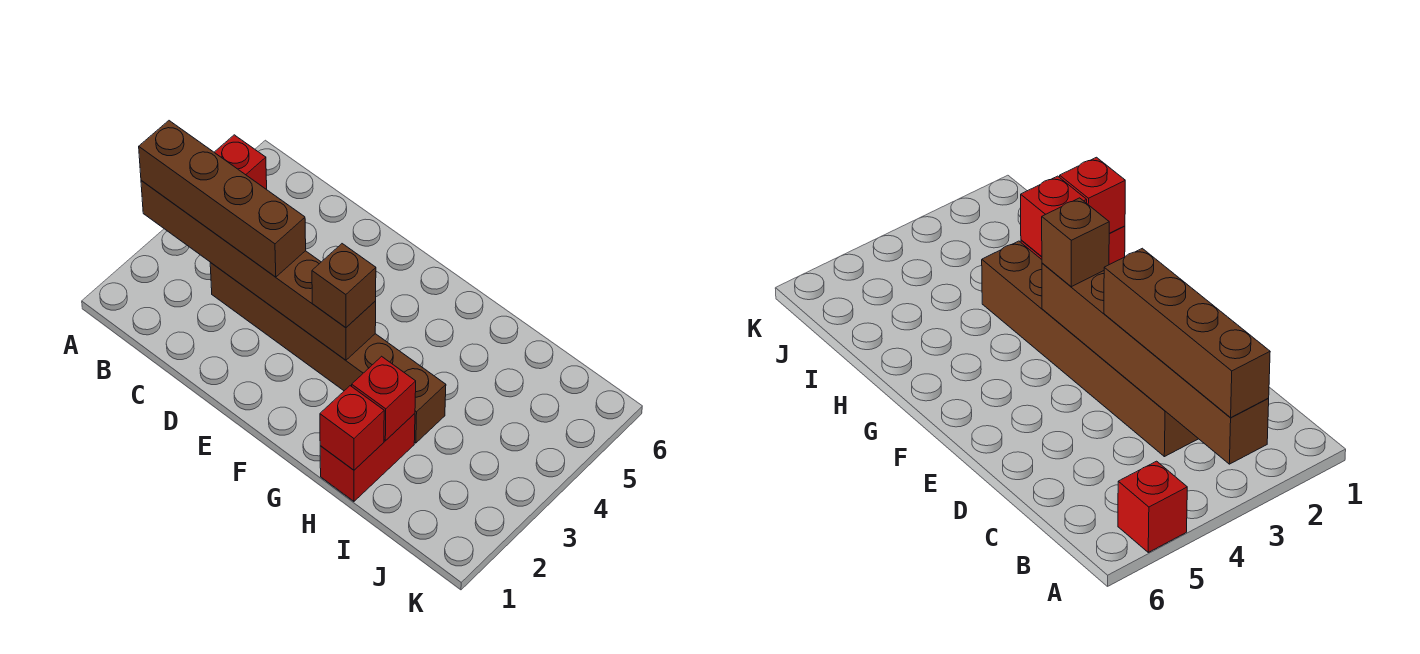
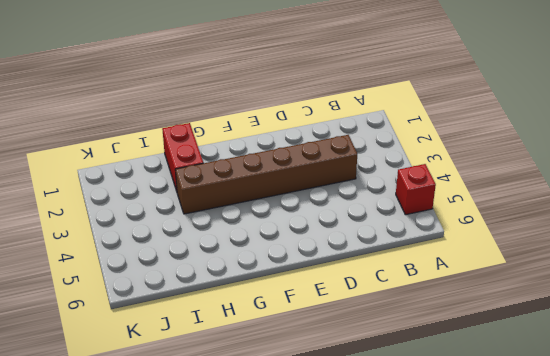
none -> brown brick A3:F3 level 2
none -> red brick H1 level 2

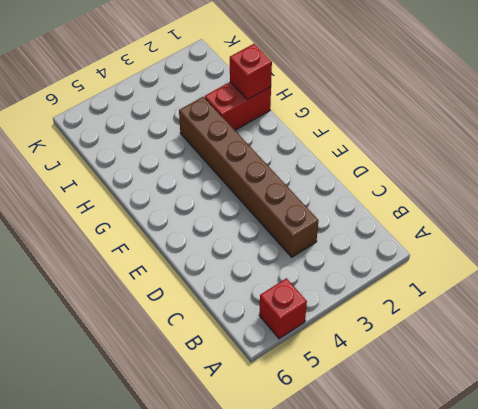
none -> brown brick A3:F3 level 2
none -> red brick H2 level 2

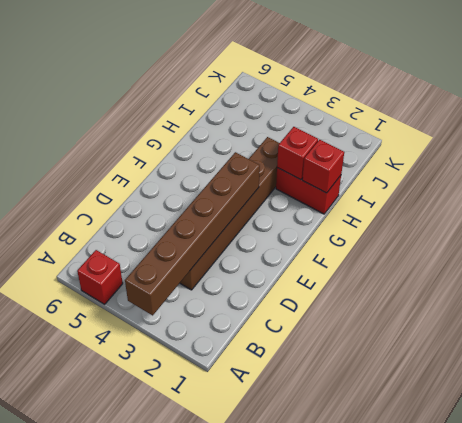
none -> brown brick A3:D3 level 3
none -> brown brick F3 level 3

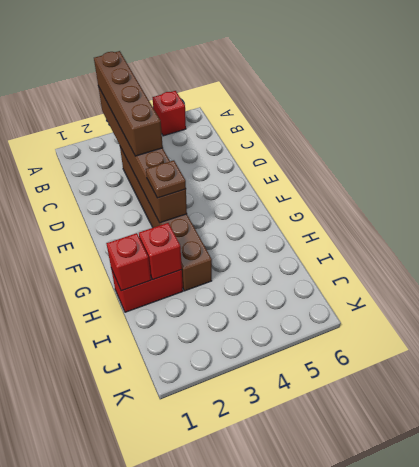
brown plate F3 level 3 -> brown brick F3 level 3

